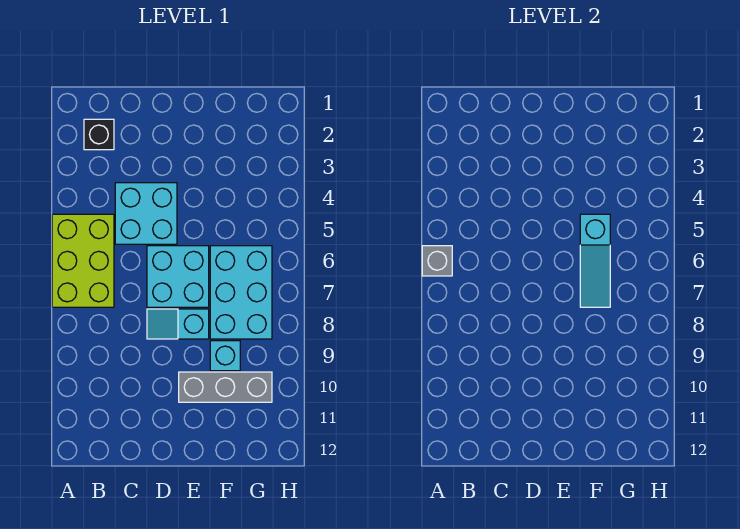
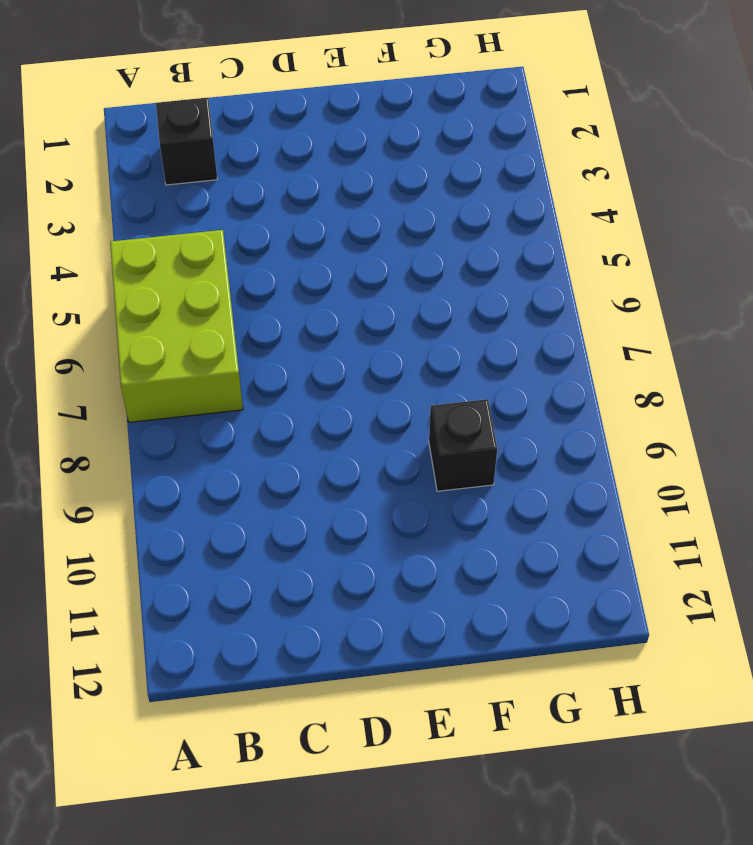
black brick F9 level 1 -> cyan brick F9 level 1
none -> cyan brick C4:D5 level 1
none -> cyan brick D6:E7 level 1

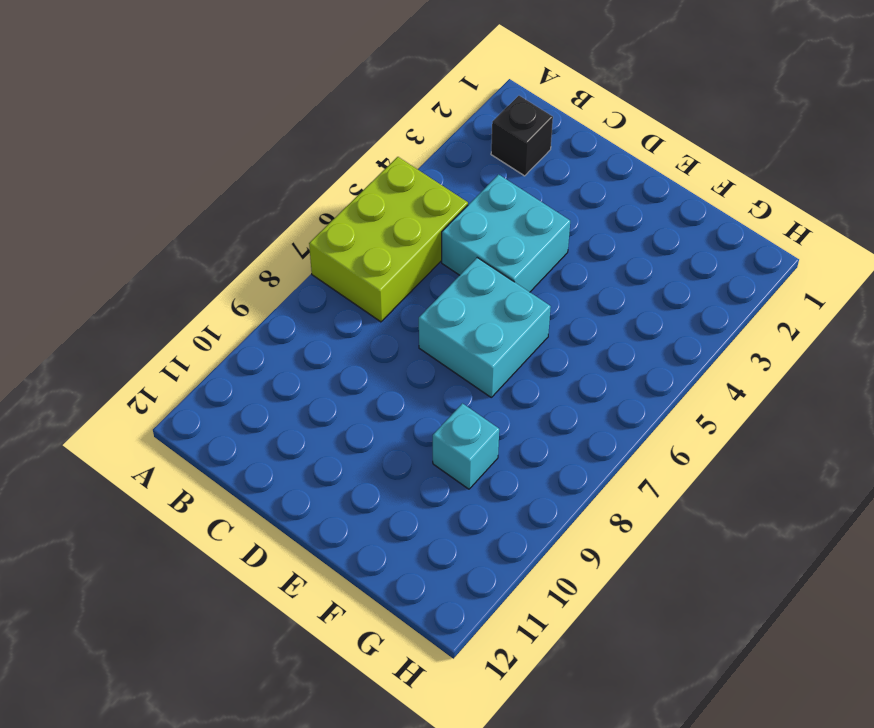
none -> cyan slope D8:E8 level 1 top E
none -> grey brick E10:G10 level 1

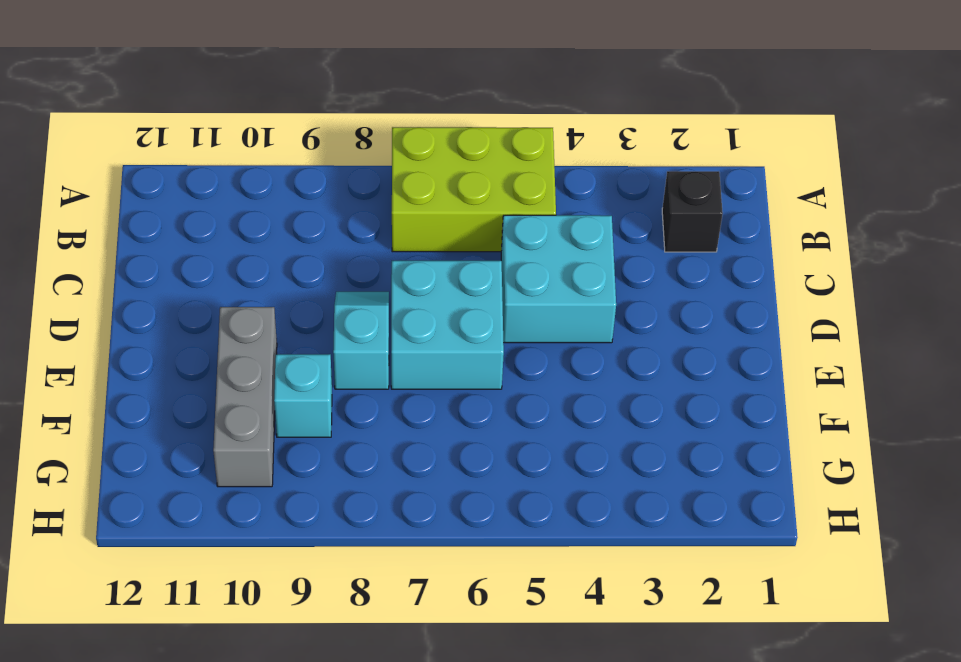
none -> cyan brick F6:G8 level 1
none -> grey brick A6 level 2

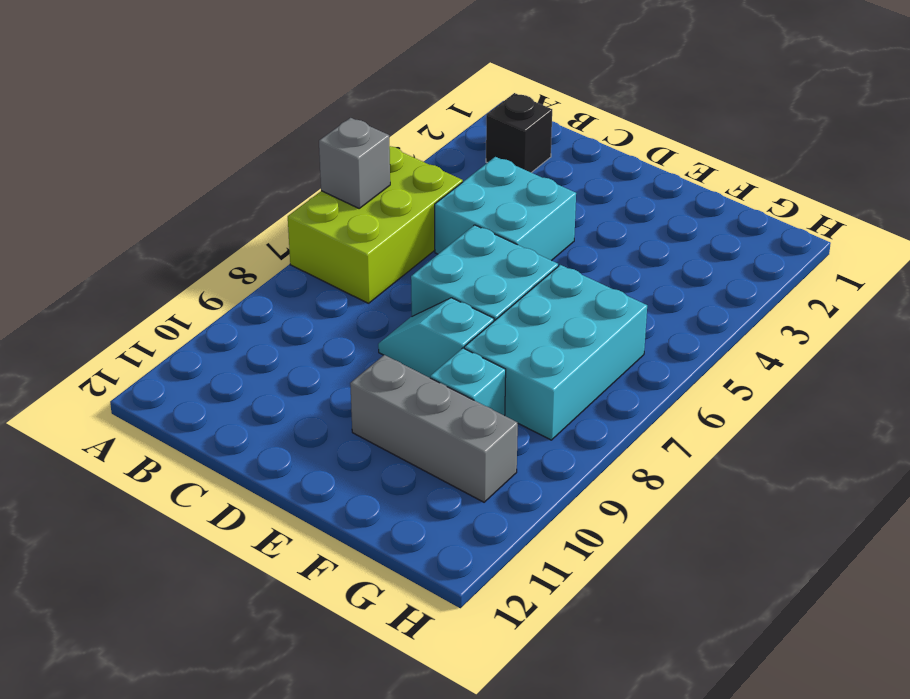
none -> cyan slope F5:F7 level 2 top 5

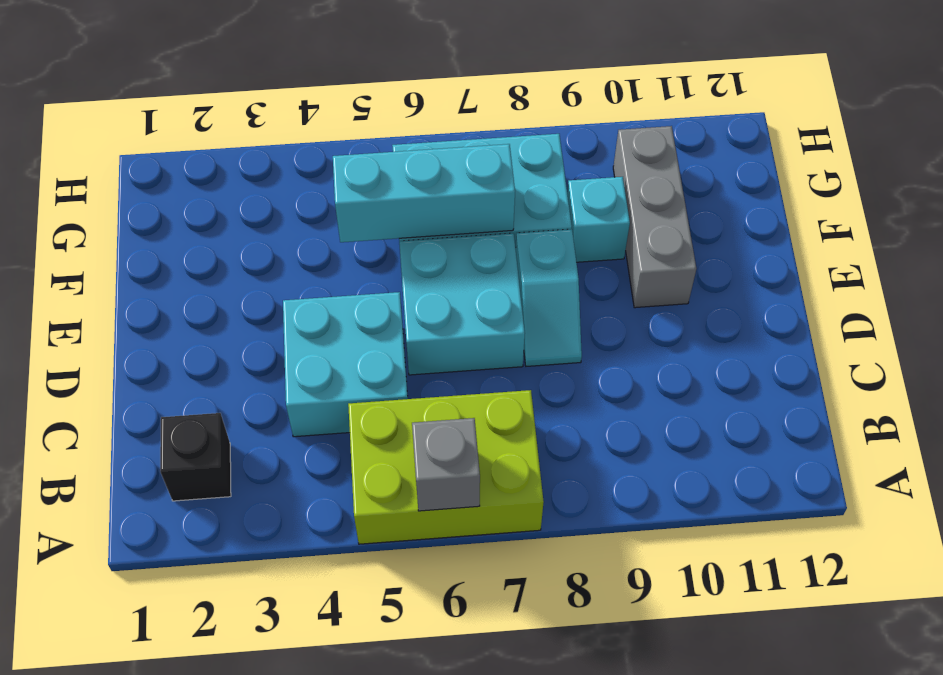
cyan brick F5:F7 level 2 -> cyan slope F5:F7 level 2 top 5

